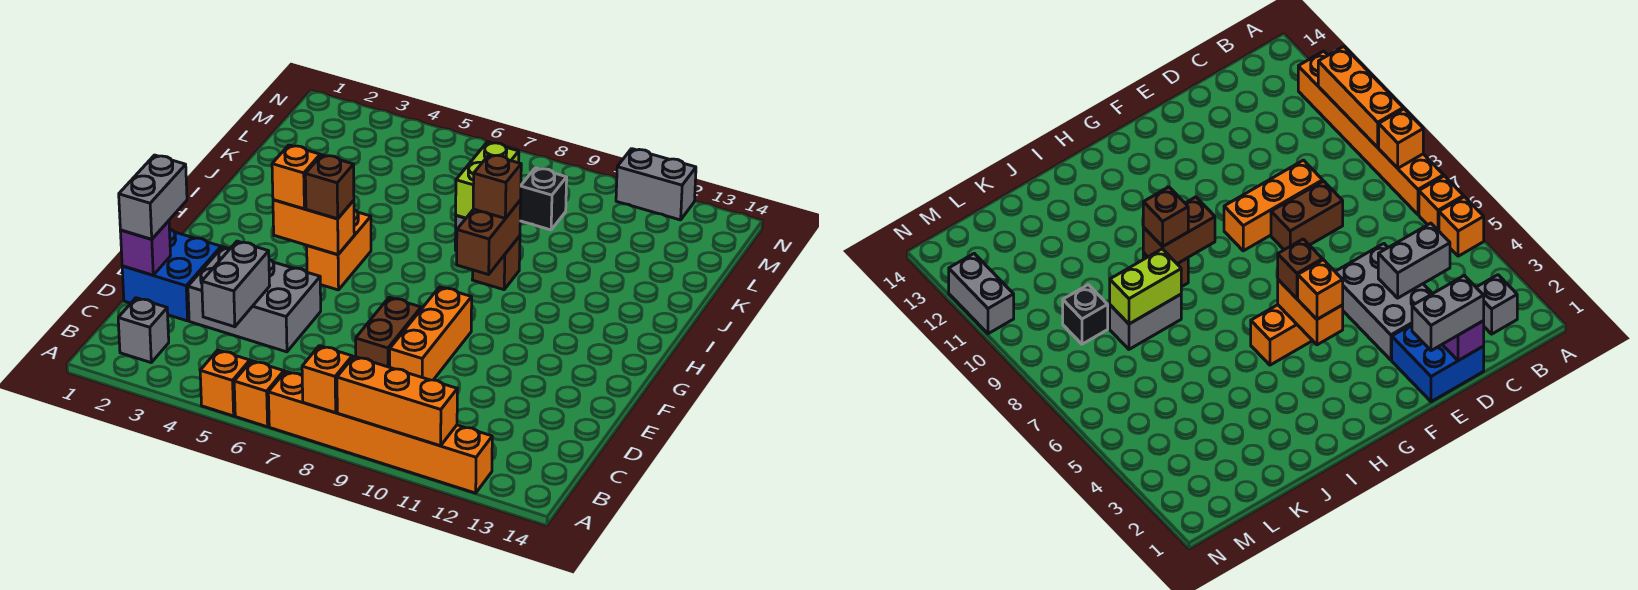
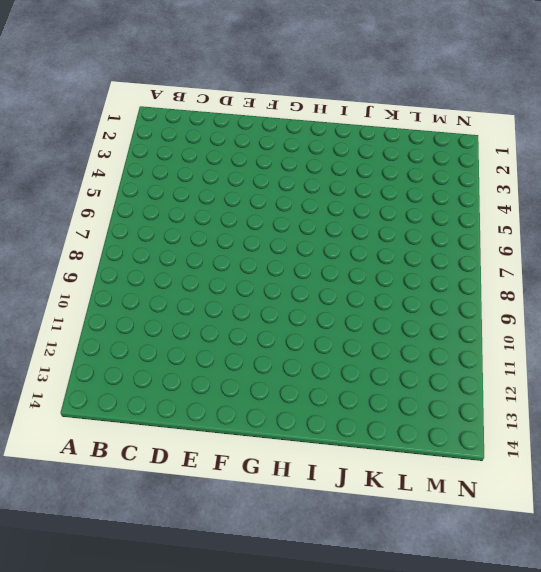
none -> orange brick A5 level 1
none -> orange brick A6 level 1
none -> orange brick A7:A12 level 1

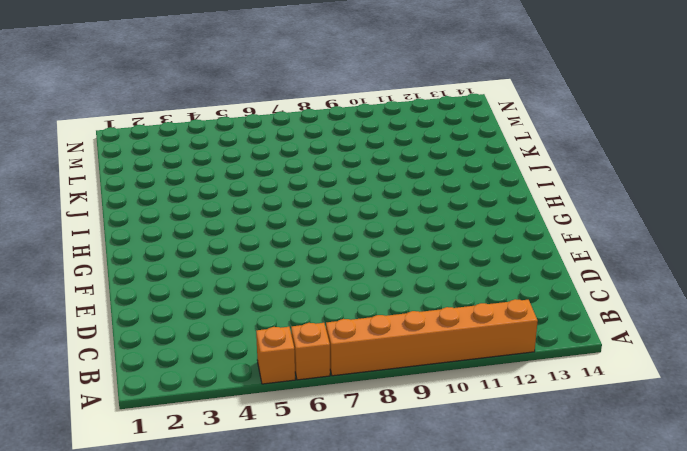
none -> grey brick B2 level 1
none -> blue brick D1:E2 level 1
none -> grey brick D3:E5 level 1

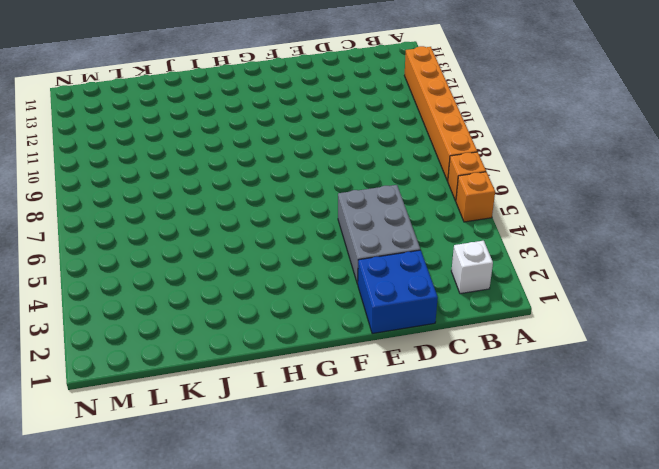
white brick B2 level 1 -> grey brick B2 level 1
none -> brown brick D8:E8 level 1
none -> orange brick D9:F9 level 1
none -> orange brick G5:H5 level 1

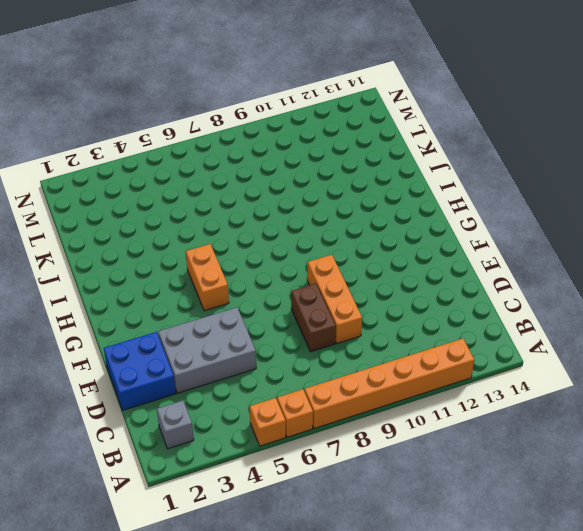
none -> brown brick I9 level 1
none -> grey brick J8:K8 level 1
none -> black brick L9 level 1

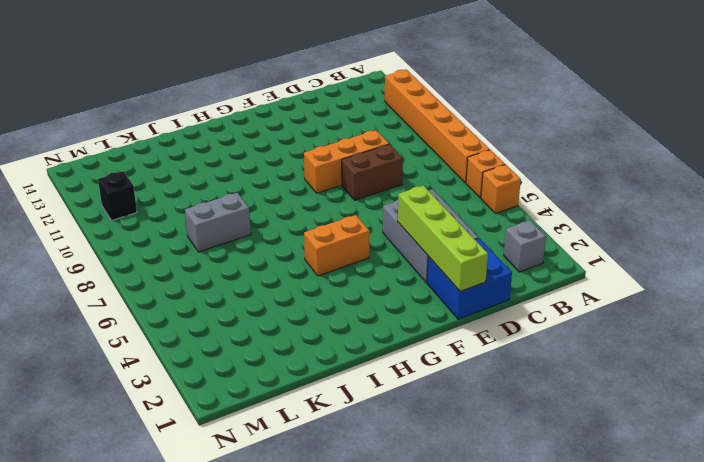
lime brick E1:E4 level 2 -> none
black brick M11 level 1 -> black brick L9 level 1
none -> brown brick I9 level 1
none -> grey brick N11:N12 level 1
none -> orange brick A8 level 2

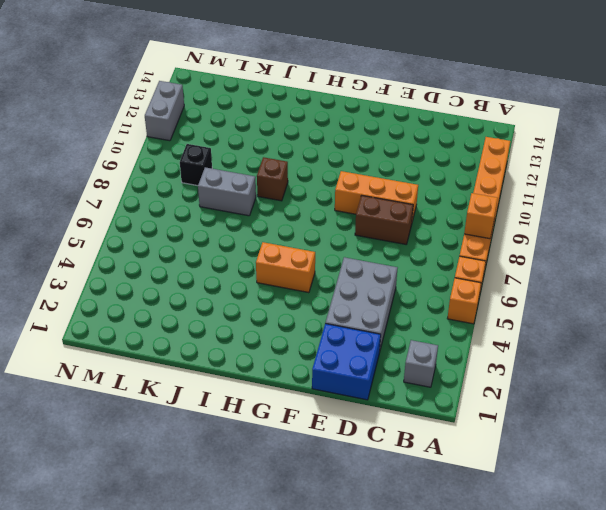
none -> orange brick A9:A11 level 2
none -> grey brick C4:D4 level 2
none -> purple brick D1 level 2

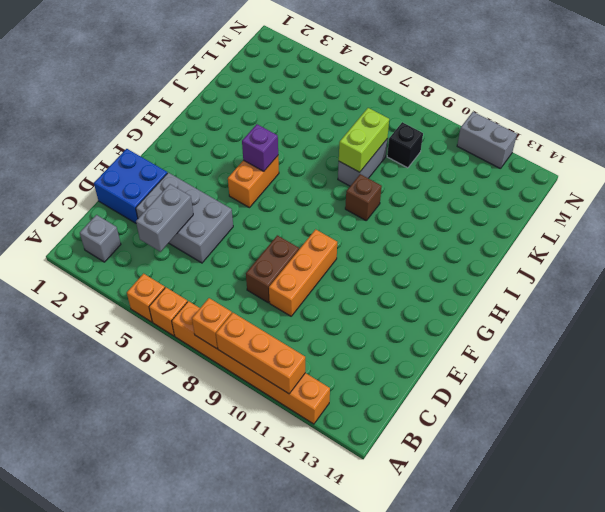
purple brick H5 level 2 -> purple brick D1 level 2
none -> orange brick G4:G5 level 2
none -> brown brick H9:I9 level 2
none -> grey brick D1:E1 level 3

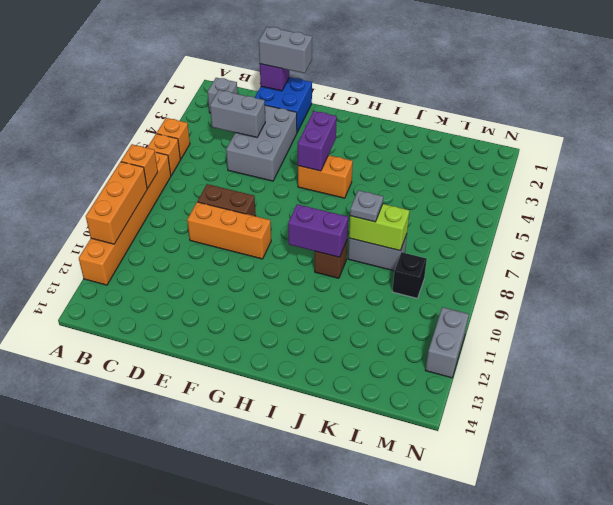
purple brick G4:G5 level 2 -> orange brick G4:G5 level 2
purple brick H9:I9 level 2 -> brown brick H9:I9 level 2
grey plate J8 level 3 -> none
none -> orange brick G4 level 3
none -> brown brick G5 level 3
none -> brown brick I9 level 3

